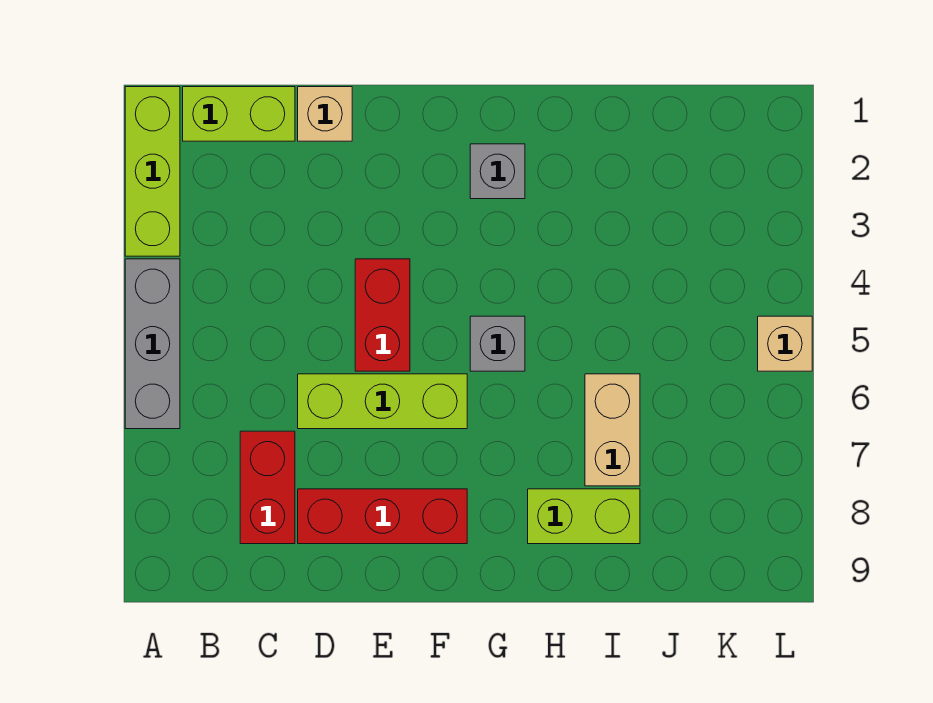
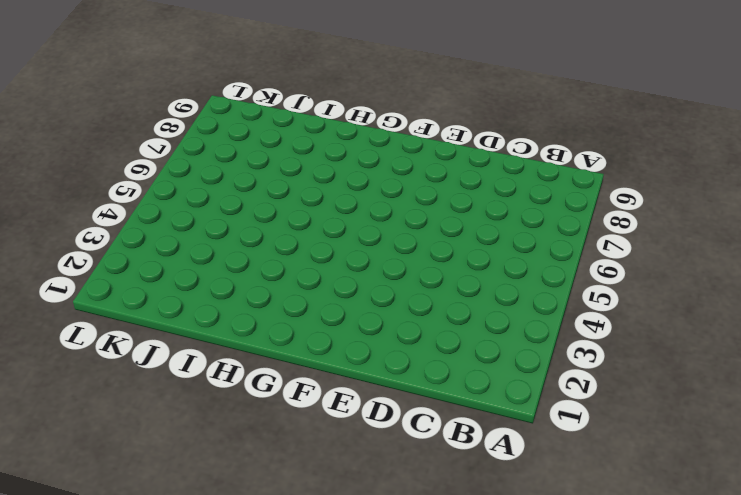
none -> lime brick A1:A3 level 1
none -> grey brick A4:A6 level 1
none -> lime brick B1:C1 level 1

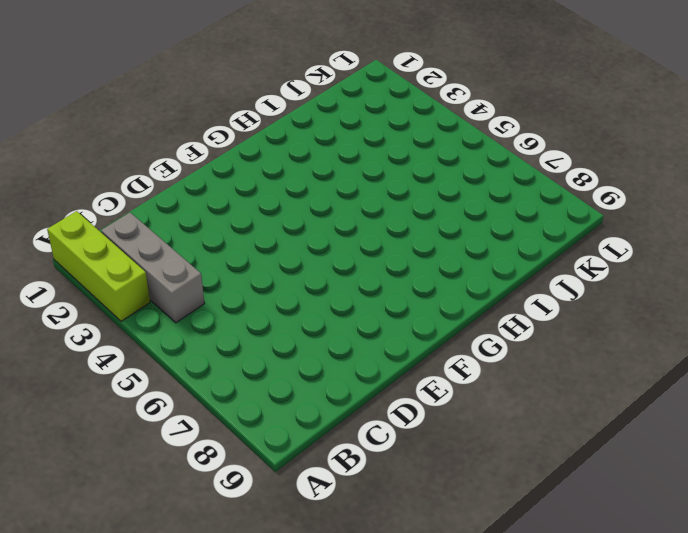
grey brick B2:B4 level 1 -> grey brick A4:A6 level 1
none -> lime brick B1:C1 level 1
none -> red brick C7:C8 level 1
none -> tan brick D1 level 1

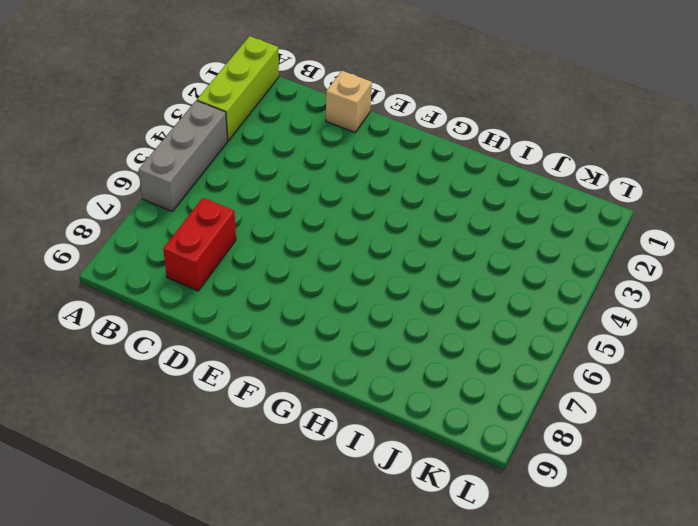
none -> lime brick B1:C1 level 1
none -> lime brick D6:F6 level 1
none -> red brick D8:F8 level 1

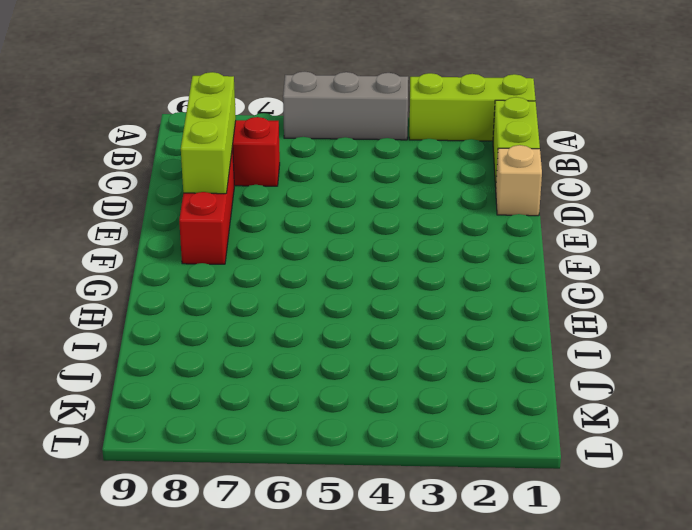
lime brick C8:E8 level 2 -> lime brick D6:F6 level 1
none -> red brick E4:E5 level 1
none -> grey brick G2 level 1
none -> grey brick G5 level 1

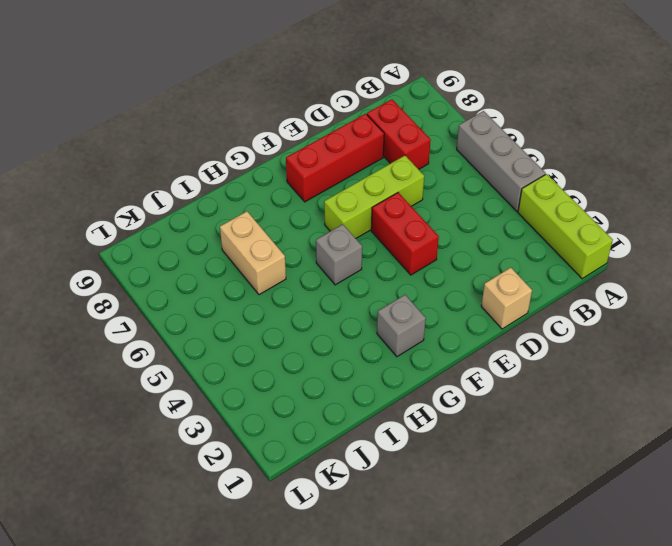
none -> lime brick B1:C1 level 1
none -> lime brick H8:I8 level 1
none -> tan brick L5 level 1

